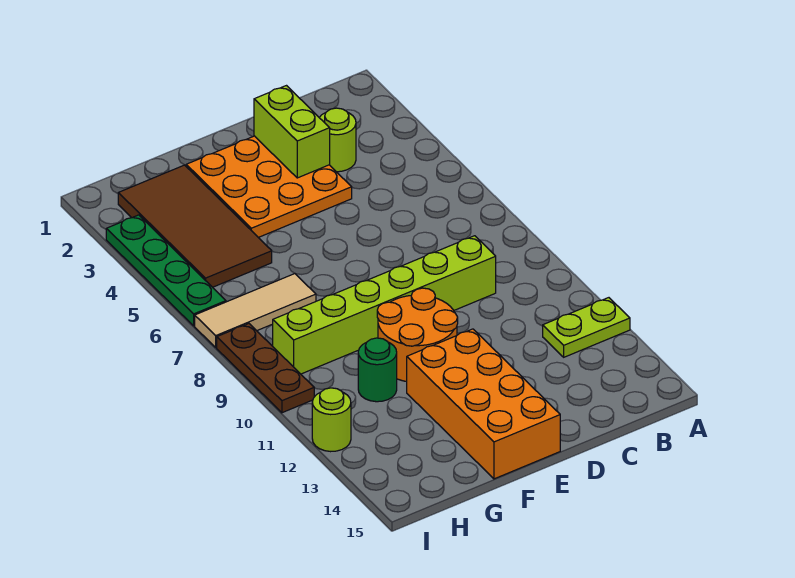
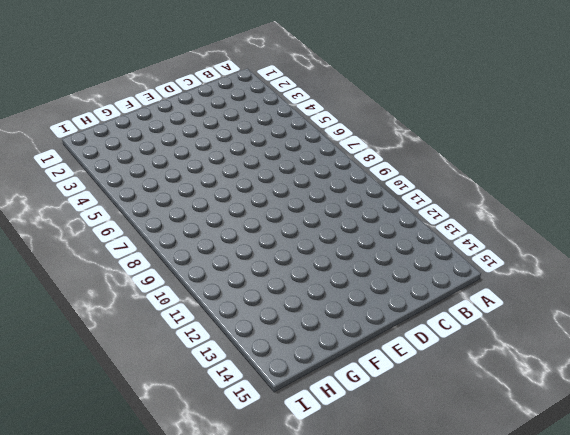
none -> lime plate A12:B12 level 1
none -> lime round brick C3 level 1
none -> lime brick C9:H9 level 1

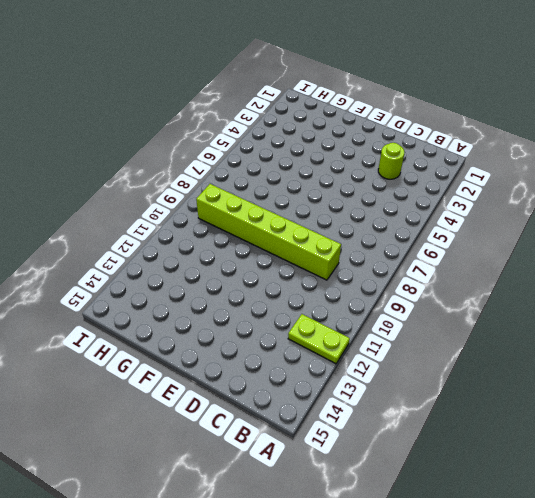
none -> orange plate D2:F4 level 1
none -> orange round brick E10:F11 level 1
none -> orange brick E12:F15 level 1

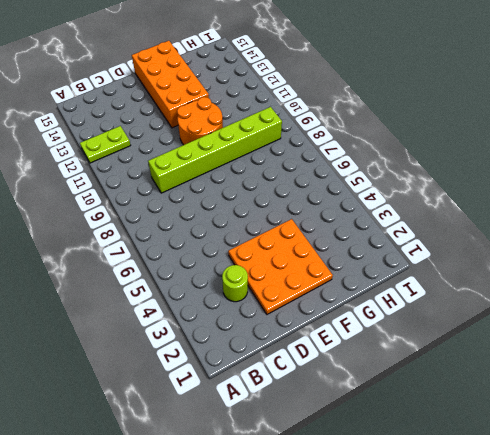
none -> brown tile G2:H5 level 1
none -> tan tile G7:I7 level 1
none -> green round brick G11 level 1

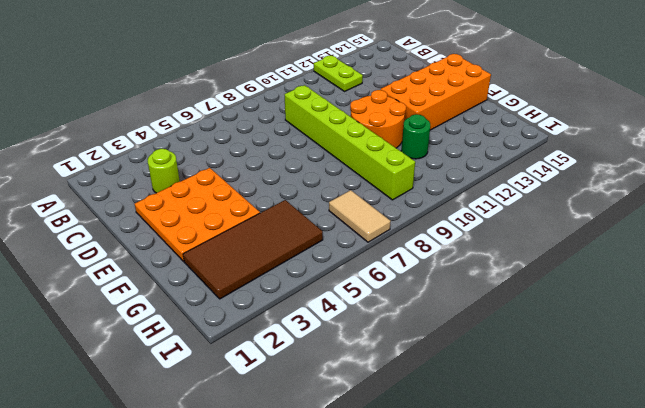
tan tile H7:I7 level 1 -> tan tile G7:I7 level 1
none -> green plate I3:I6 level 1
none -> brown plate I8:I10 level 1
none -> lime round brick I12 level 1

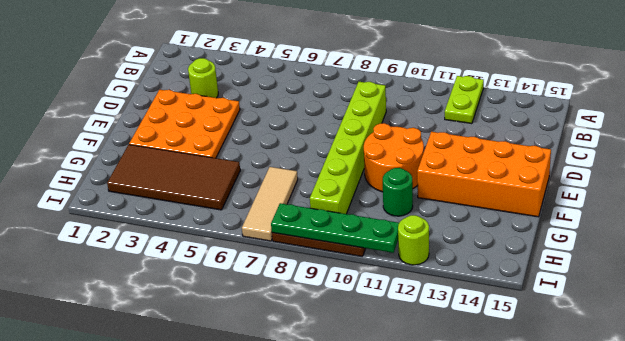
green plate I8:I11 level 2 -> green plate I3:I6 level 1
none -> lime brick D2:D3 level 2

